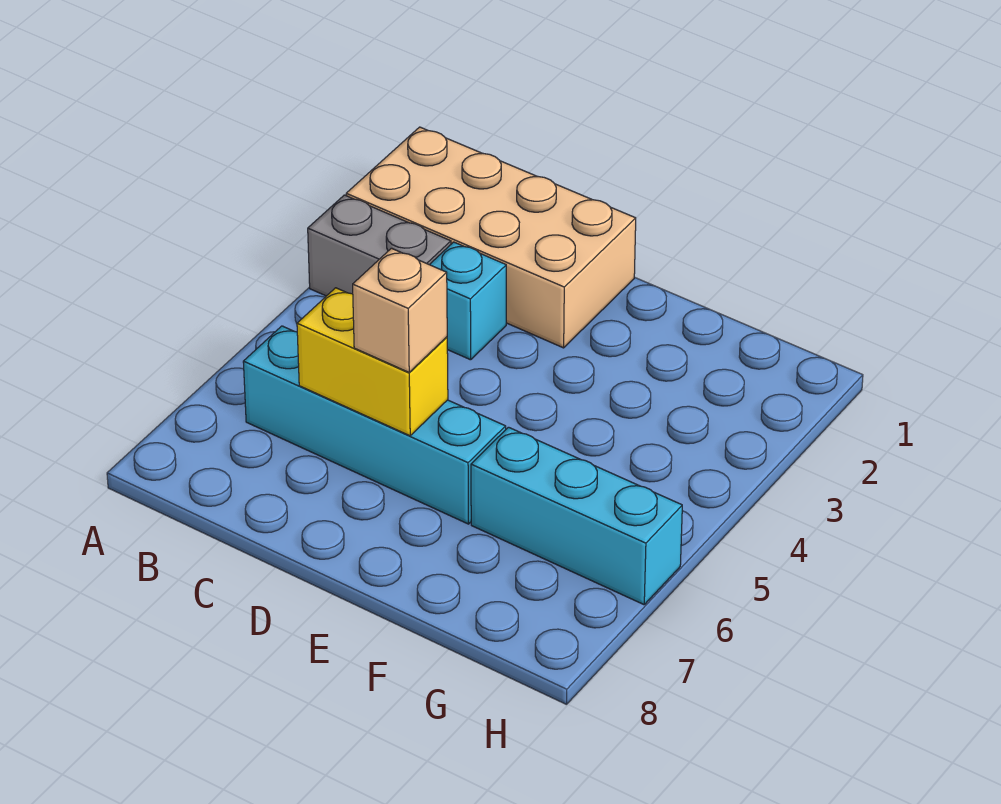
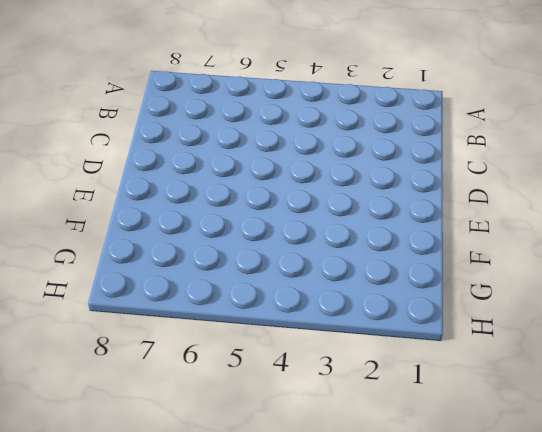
none -> tan brick A1:D2 level 1
none -> grey brick A3:B3 level 1

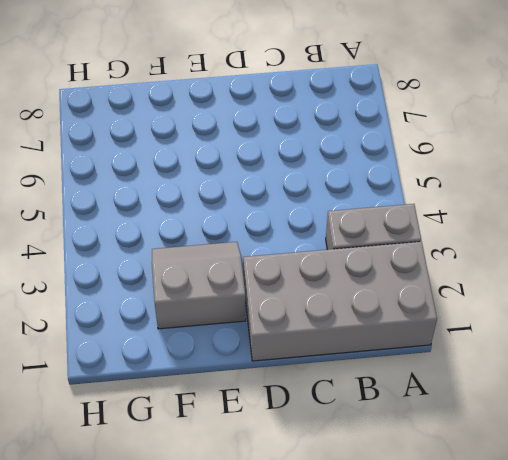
grey brick A1:D2 level 1 -> tan brick A1:D2 level 1
grey slope E2:F3 level 1 top 2 -> none
none -> cyan brick B6:E6 level 1
none -> cyan brick C3 level 1

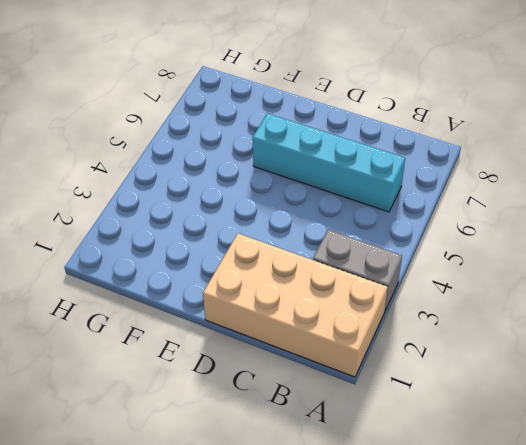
none -> cyan brick C3 level 1
none -> cyan brick F6:H6 level 1

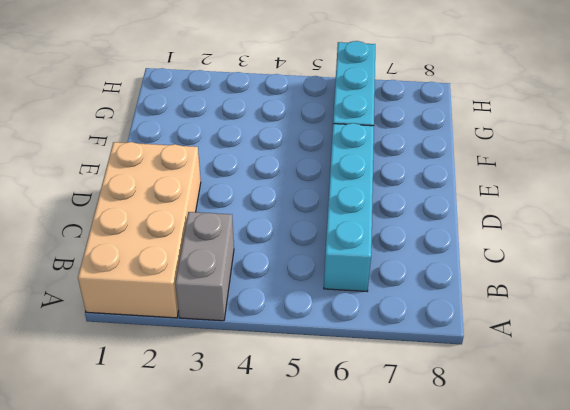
none -> cyan brick C3 level 1
none -> yellow brick C6:D6 level 2

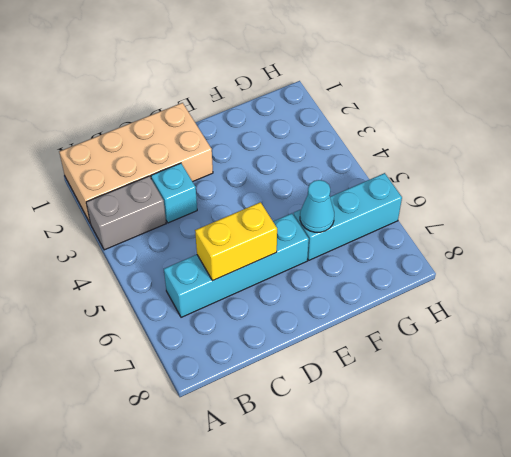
cyan cone F6 level 2 -> none
none -> tan brick D6 level 3

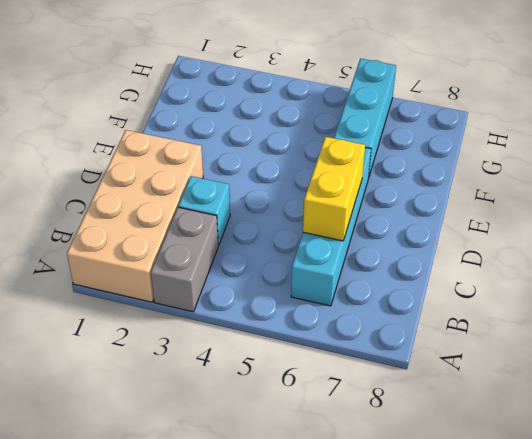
none -> tan brick D6 level 3

